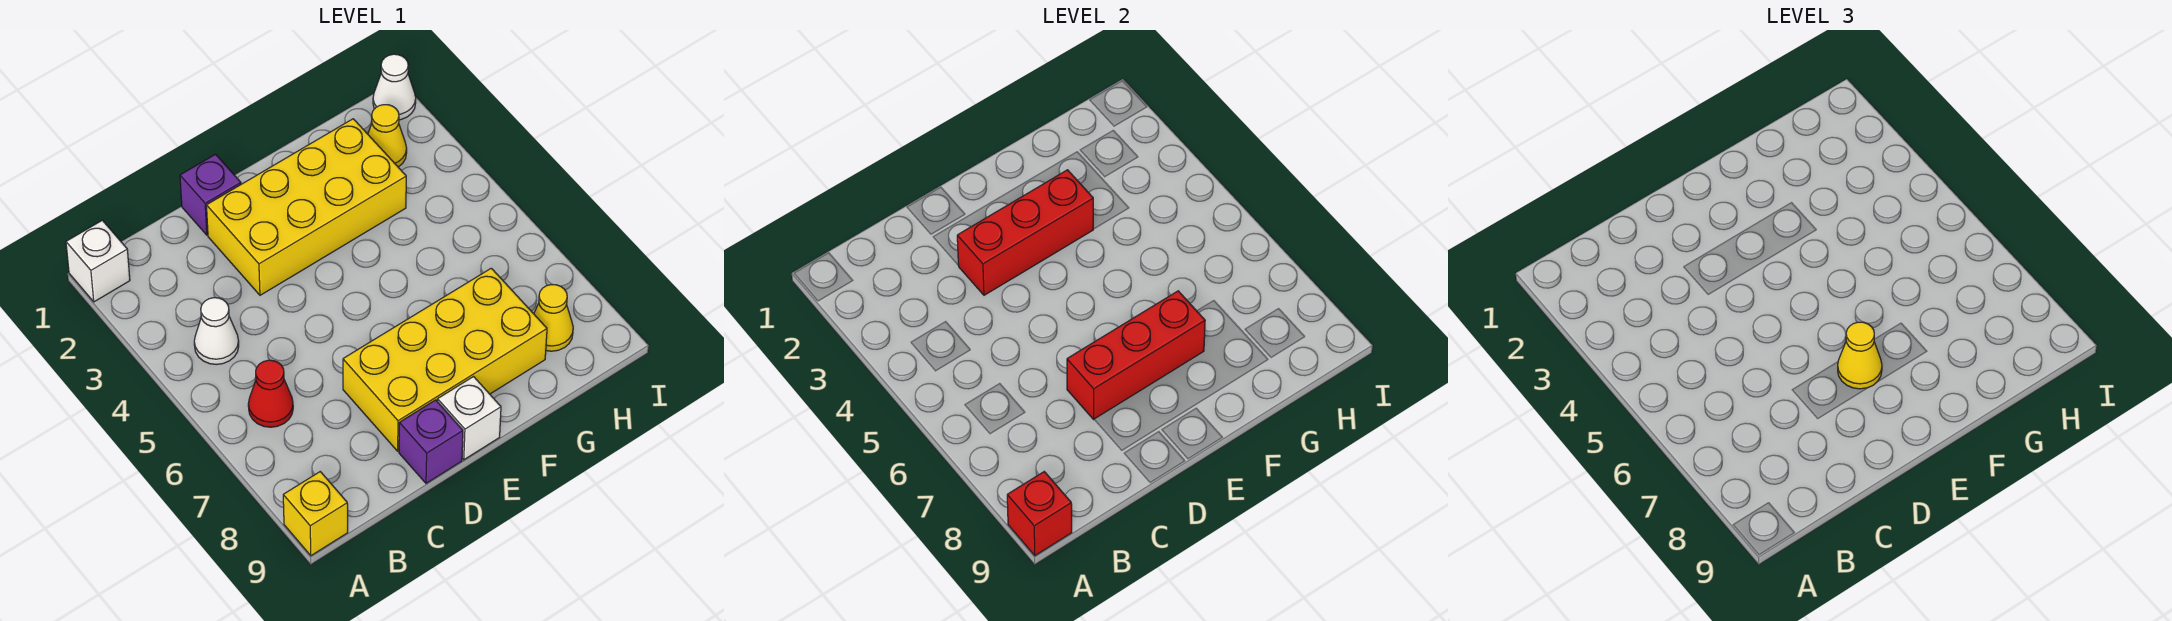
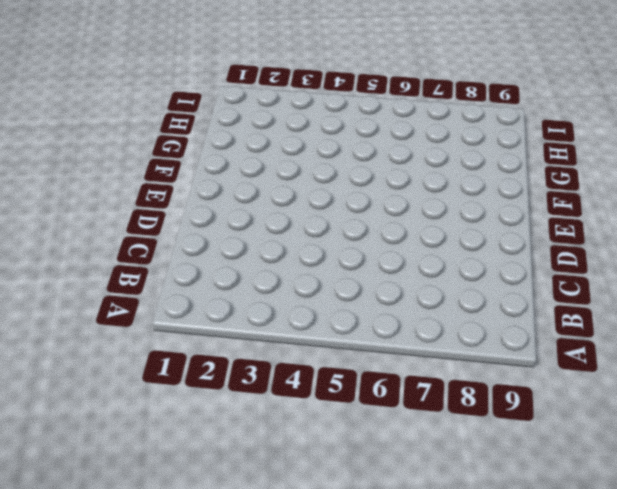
none -> white brick A1 level 1
none -> yellow brick A9 level 1
none -> white cone B4 level 1

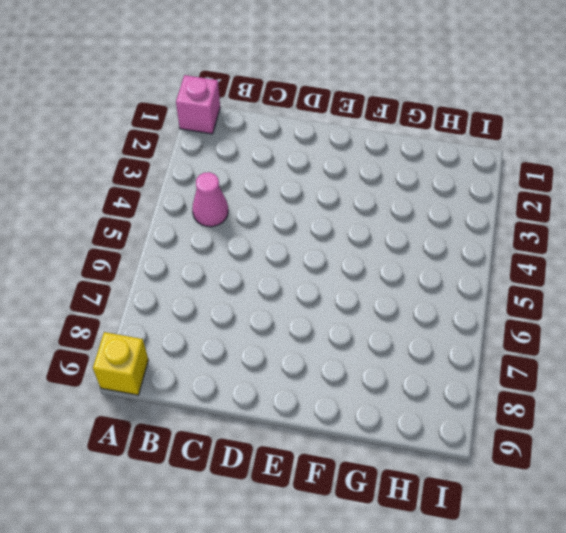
pink brick A1 level 1 -> white brick A1 level 1
pink cone B4 level 1 -> white cone B4 level 1
none -> red cone B6 level 1
none -> purple brick D1 level 1
none -> yellow brick D2:G3 level 1

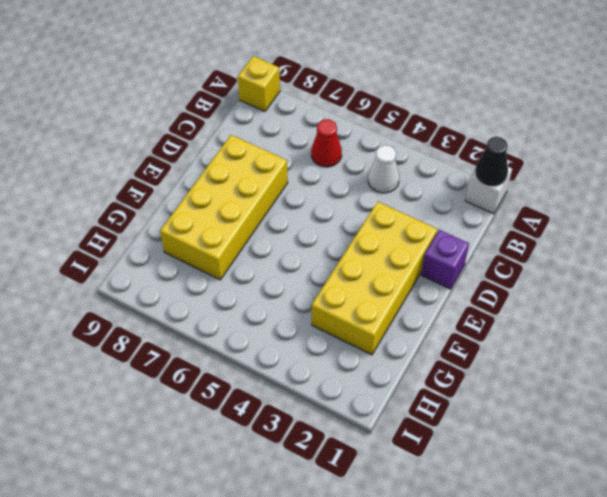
black cone A1 level 2 -> none
none -> purple brick D9 level 1
none -> white brick E9 level 1
none -> yellow cone H2 level 1

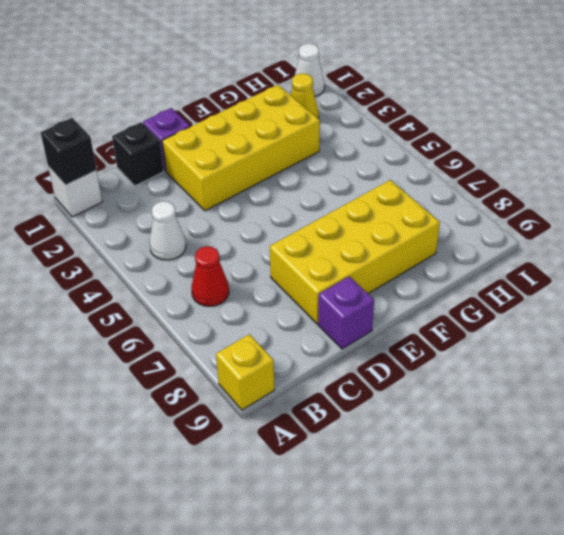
black brick A1 level 2 -> none
black brick C1 level 1 -> none
none -> white brick E9 level 1
none -> yellow cone H8 level 1
none -> red brick A9 level 2

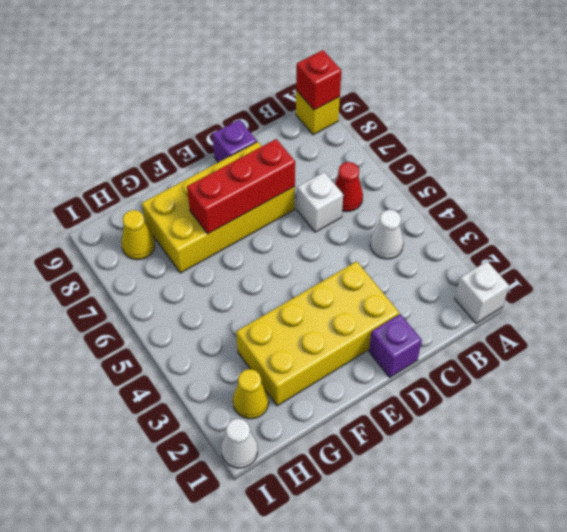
white brick C6 level 1 -> white brick E9 level 1
none -> red brick D3:F3 level 2
none -> yellow cone E7 level 3

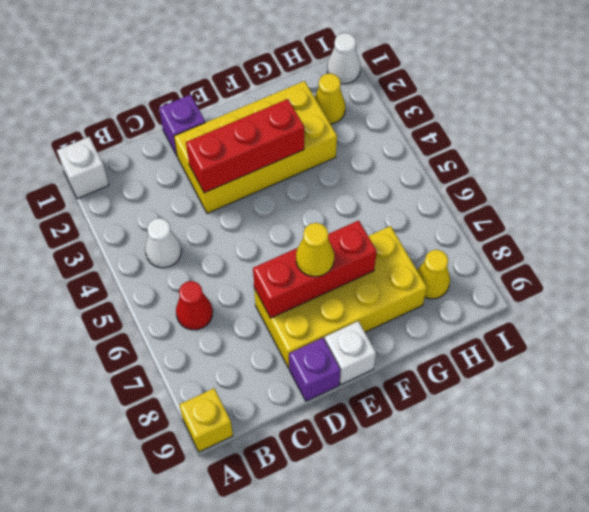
none -> red brick A9 level 2

